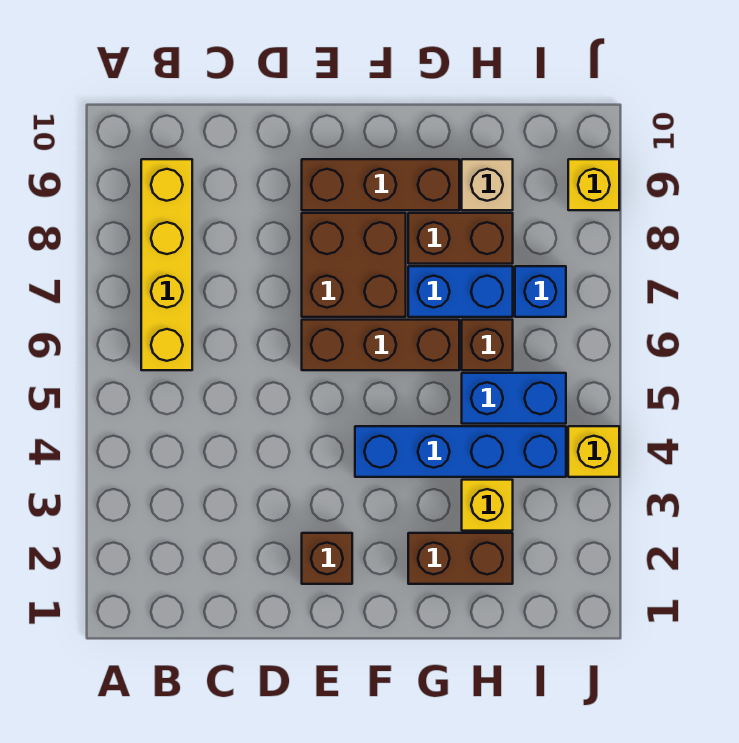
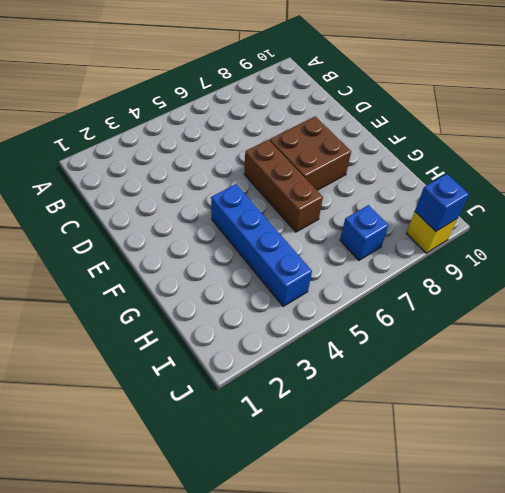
blue brick J9 level 2 -> none
none -> yellow brick B6:B9 level 1
none -> brown brick E2 level 1
none -> brown brick E9:G9 level 1

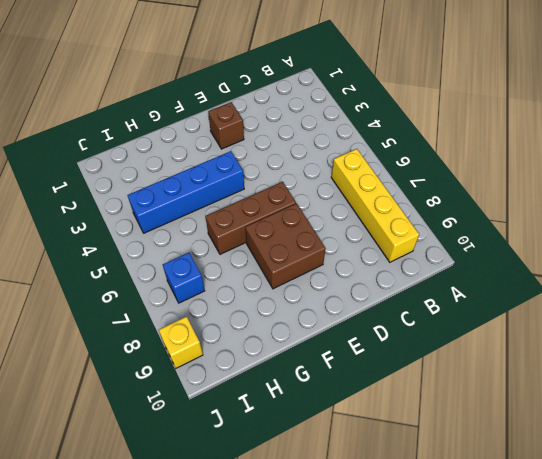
none -> brown brick E9:G9 level 1
none -> brown brick G2:H2 level 1
none -> blue brick G7:H7 level 1

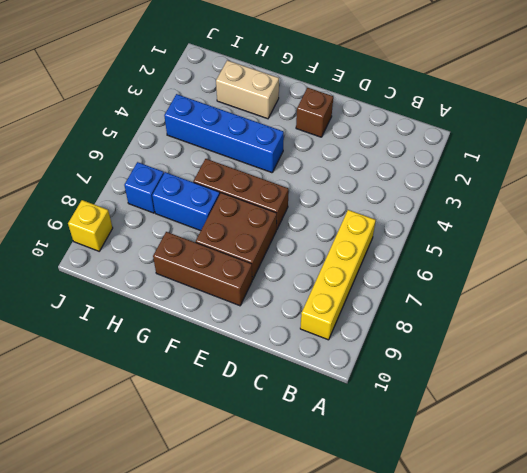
tan brick G2:H2 level 1 -> brown brick G2:H2 level 1
none -> brown brick G8:H8 level 1
none -> yellow brick H3 level 1
none -> blue brick H5:I5 level 1

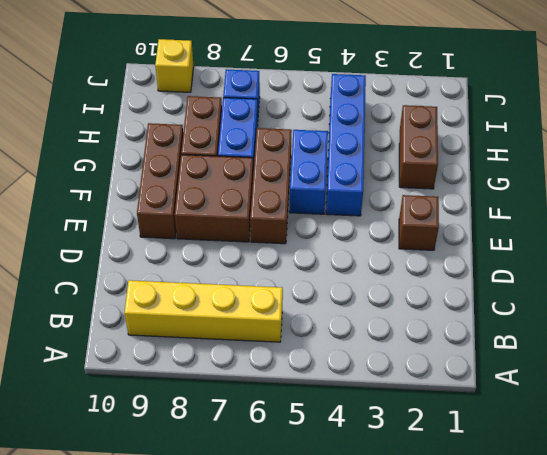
blue brick F5:G5 level 1 -> blue brick H5:I5 level 1
none -> yellow brick H3 level 1
none -> brown brick H6 level 1
none -> tan brick H9 level 1

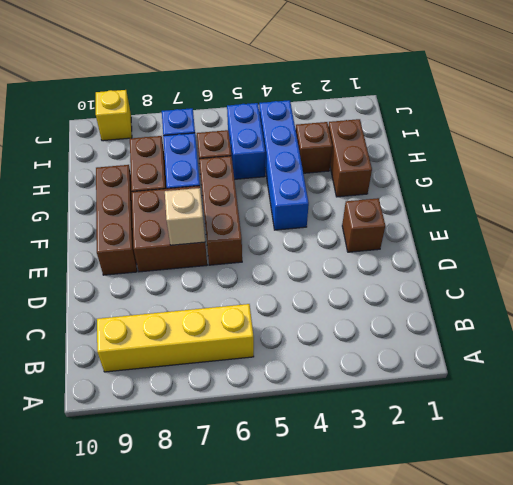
tan brick E7 level 2 -> tan brick H9 level 1
brown brick H3 level 1 -> yellow brick H3 level 1
none -> yellow brick J4 level 1

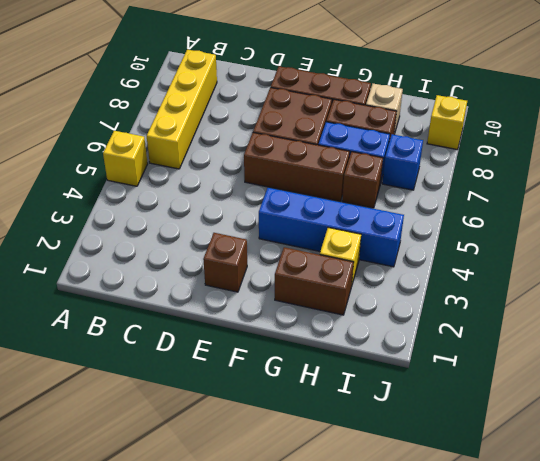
yellow brick A5 level 1 -> yellow brick J4 level 1
none -> blue brick H5:I5 level 1

